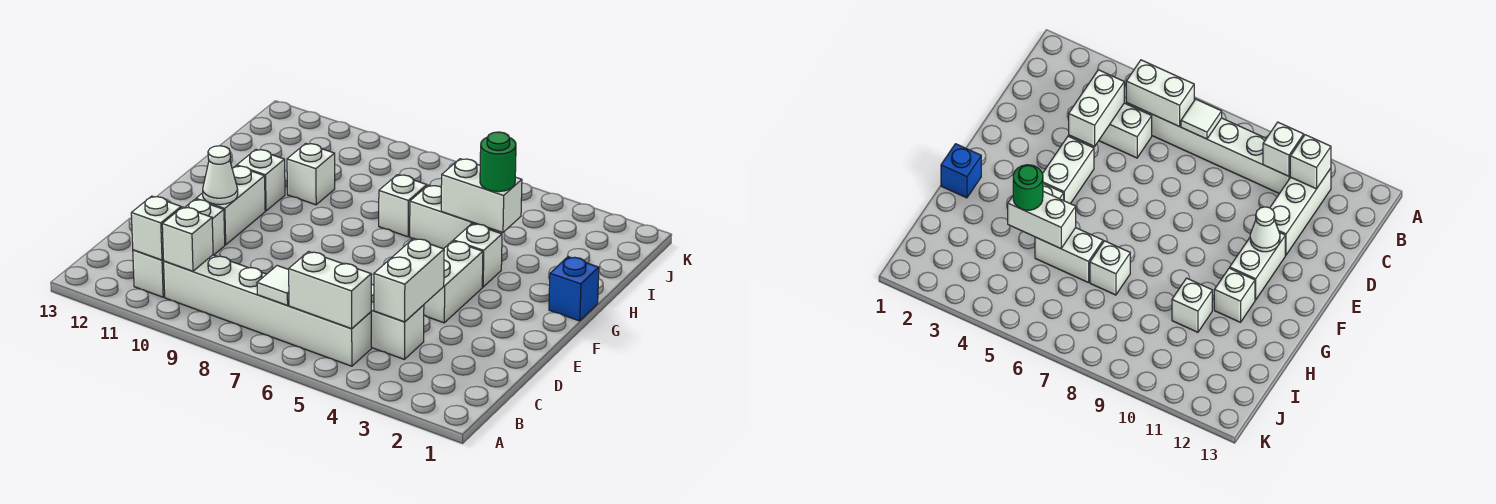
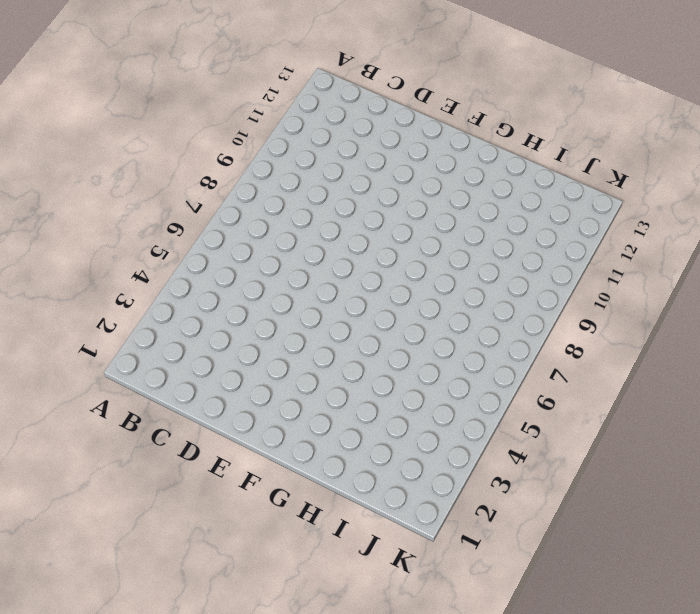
none -> white brick B5:B10 level 1
none -> white brick B11:D11 level 1
none -> white brick C4:C5 level 1

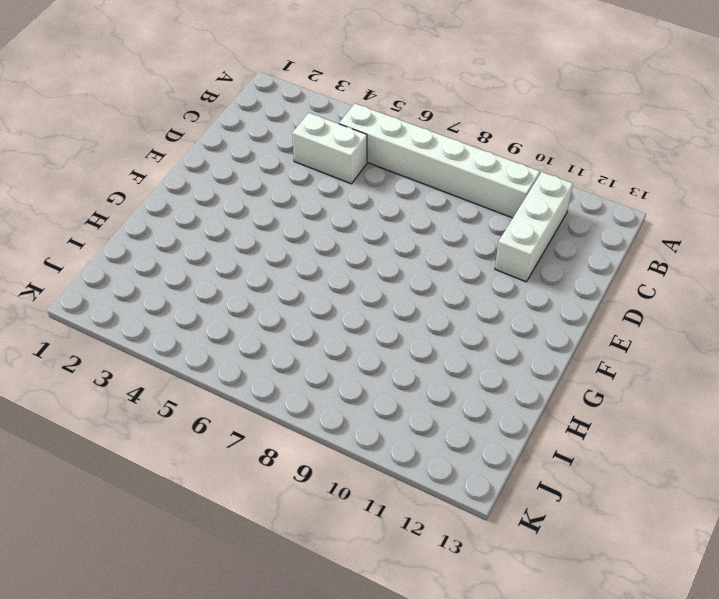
none -> white brick E4:F4 level 1
none -> white brick E11:F11 level 1
none -> blue brick G1 level 1

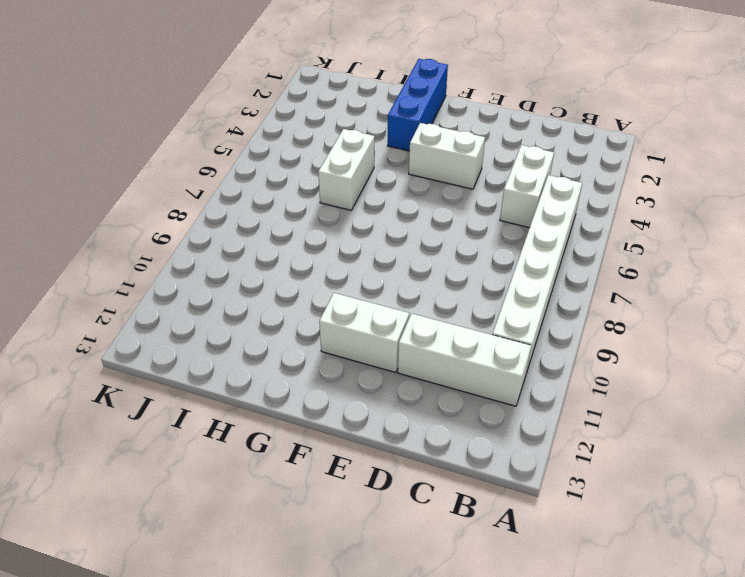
blue brick G1:G3 level 1 -> blue brick G1 level 1
none -> white brick G4 level 1
none -> white brick G11 level 1
none -> white brick H7 level 1

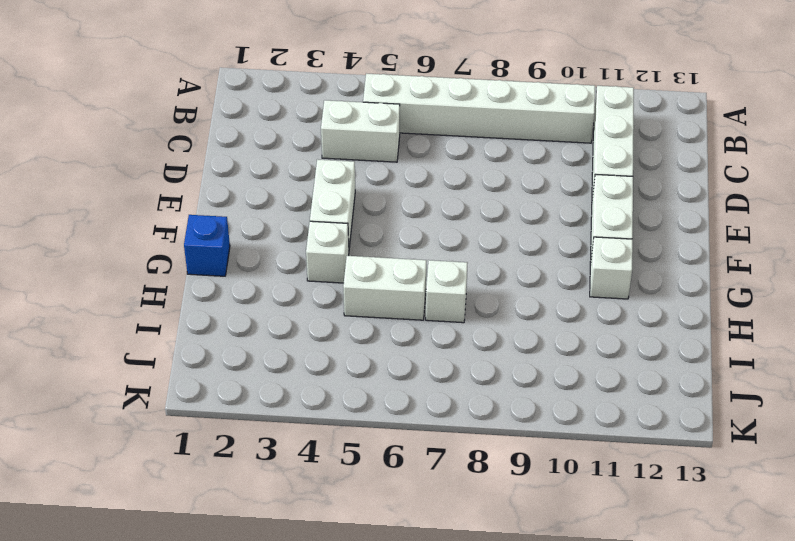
none -> white brick H10 level 1
none -> white brick B5:B6 level 2
none -> white tile B7 level 2

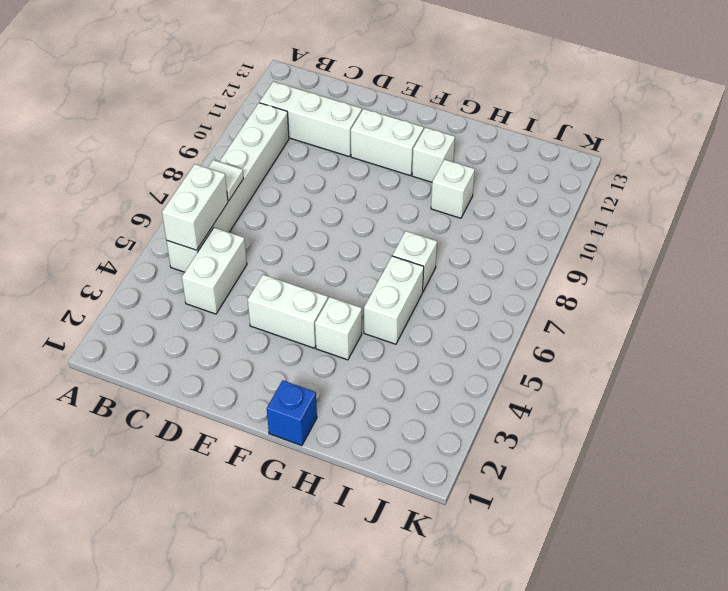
none -> white brick B10 level 2
none -> white brick B11 level 2
none -> white brick C4:D4 level 2

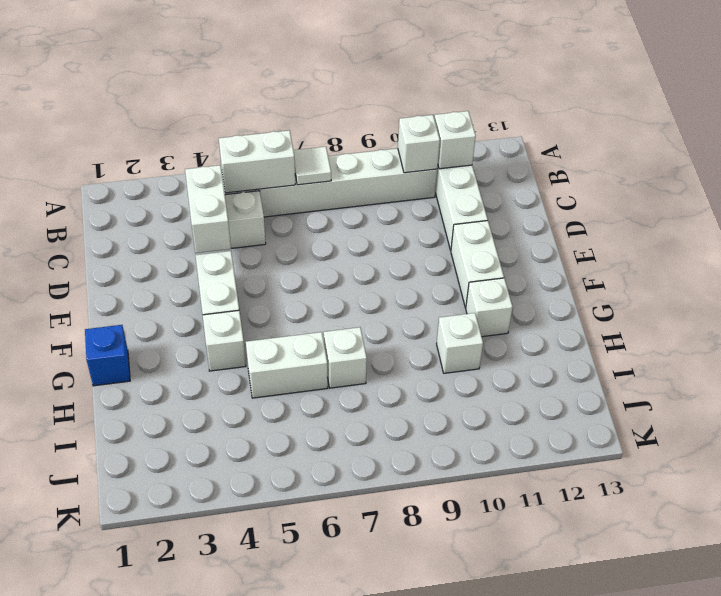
none -> white cone E11 level 2
none -> white brick H4:H5 level 2
none -> green round brick H4 level 3

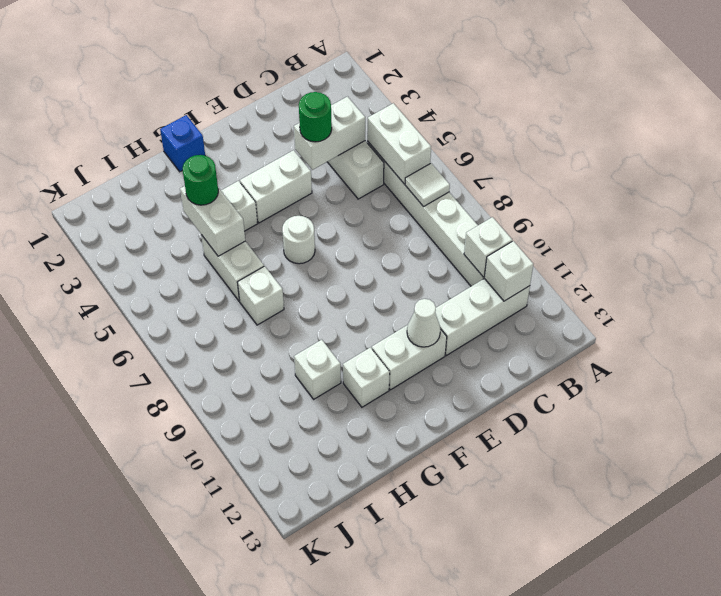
green round brick D4 level 3 -> none
white round brick F6 level 1 -> none

